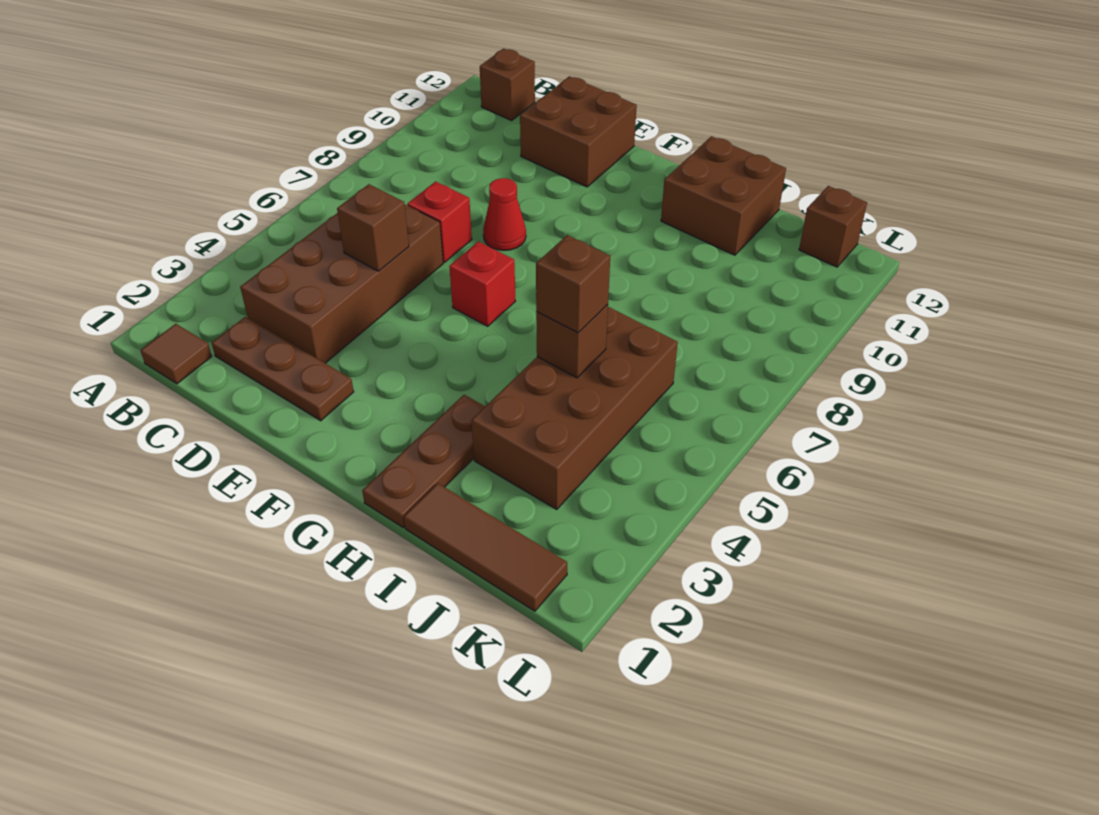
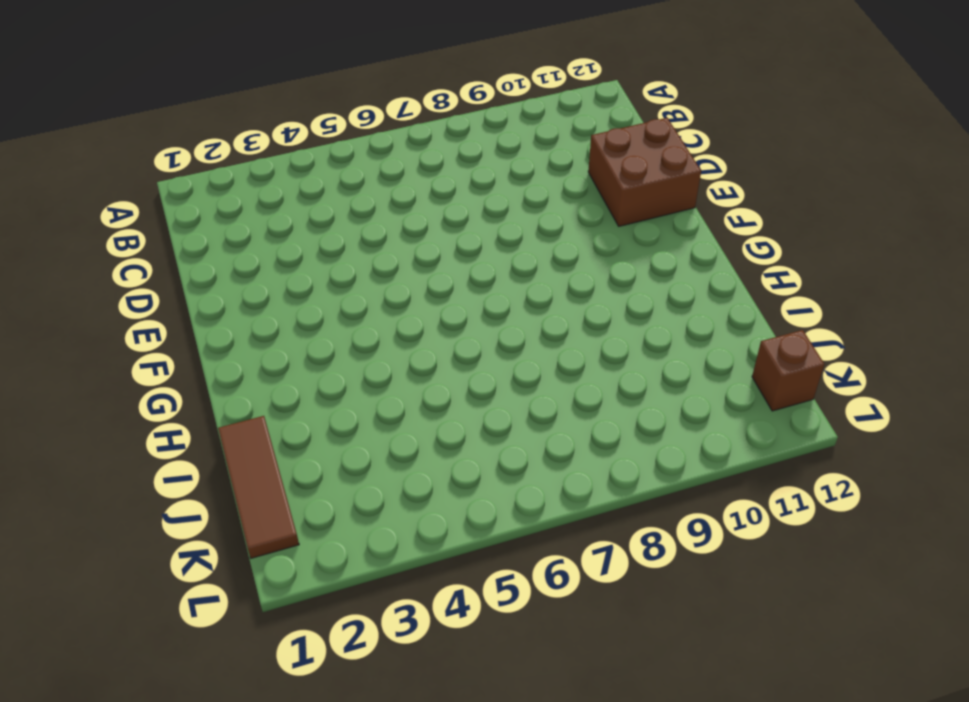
none -> brown tile B1 level 1
none -> brown brick B12 level 1
none -> brown plate C2:E2 level 1

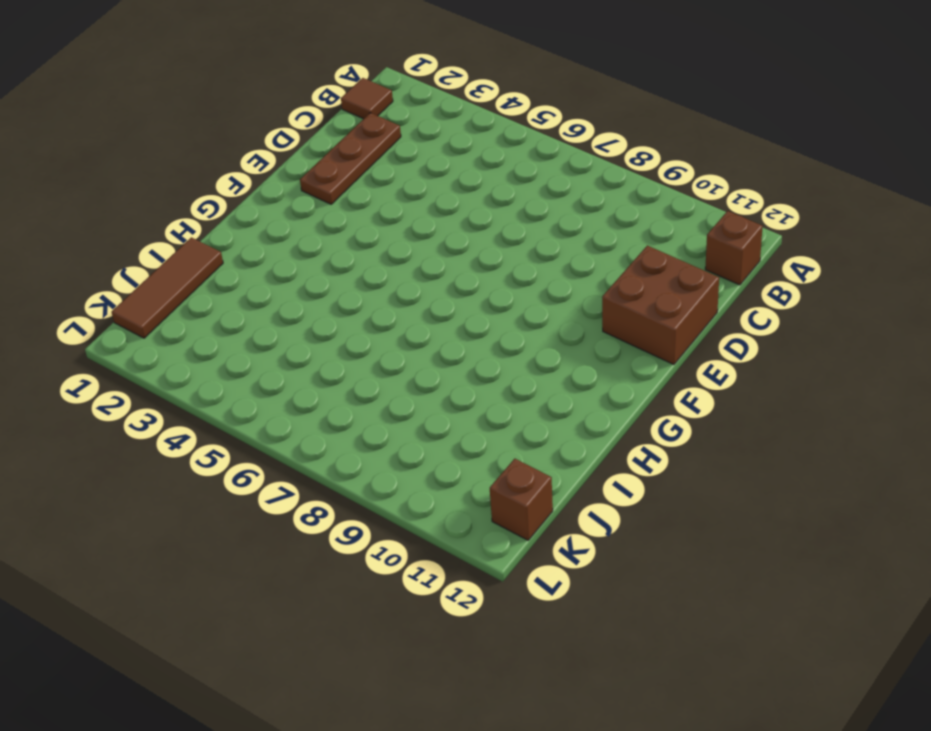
none -> brown brick C3:D6 level 1
none -> red brick D7 level 1
none -> red cone E8 level 1

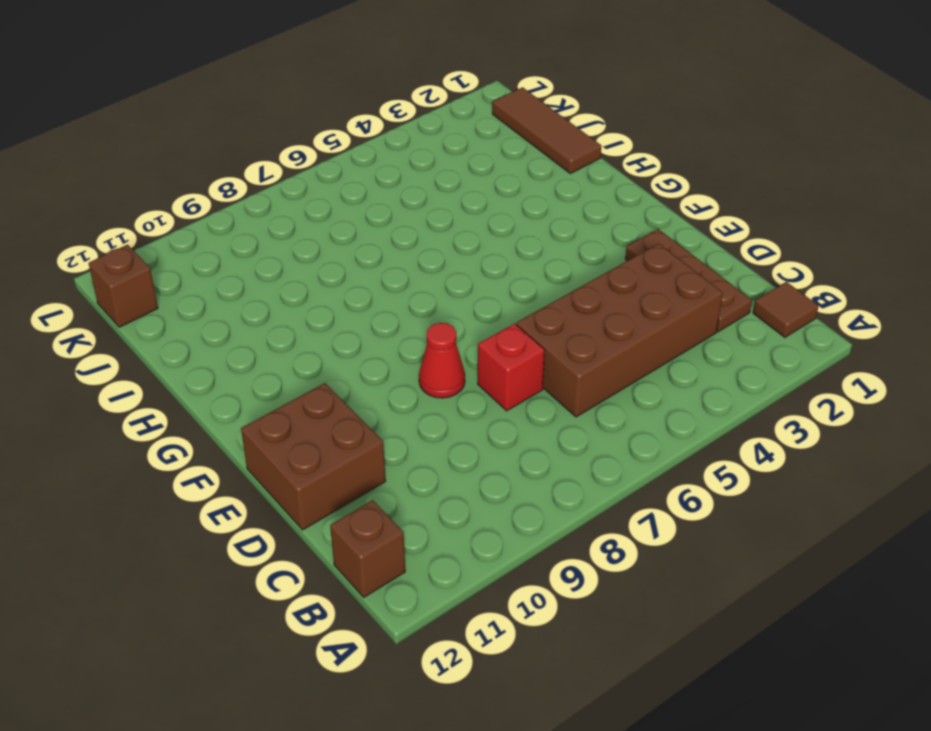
none -> red brick F6 level 1
none -> brown plate H1:H3 level 1
none -> brown brick H11:I12 level 1

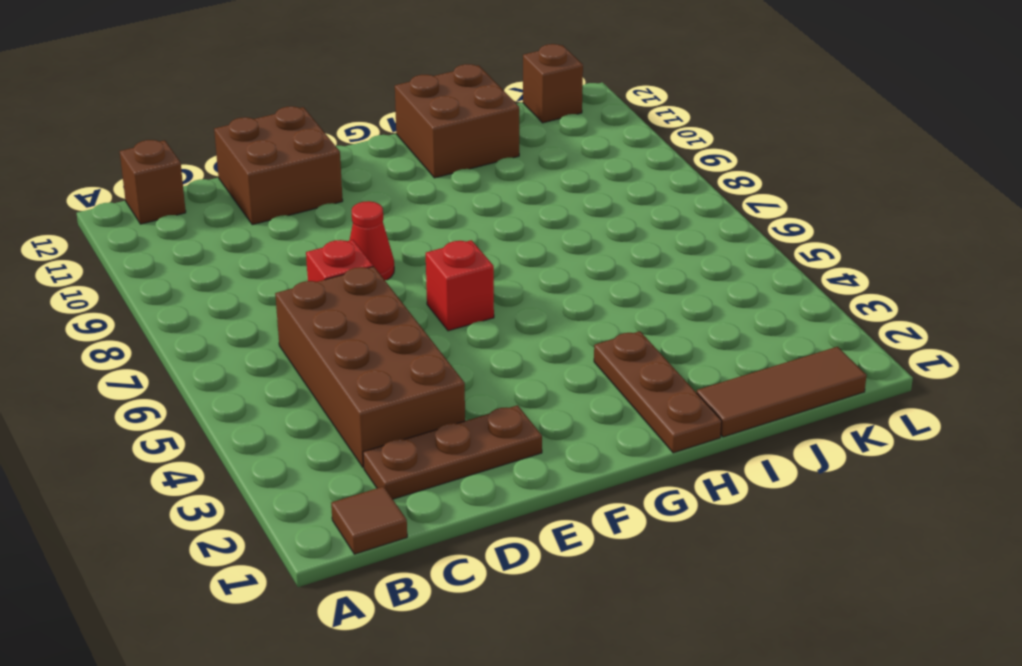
none -> brown brick I3:J6 level 1
none -> brown brick D5 level 2
none -> brown brick I5 level 2

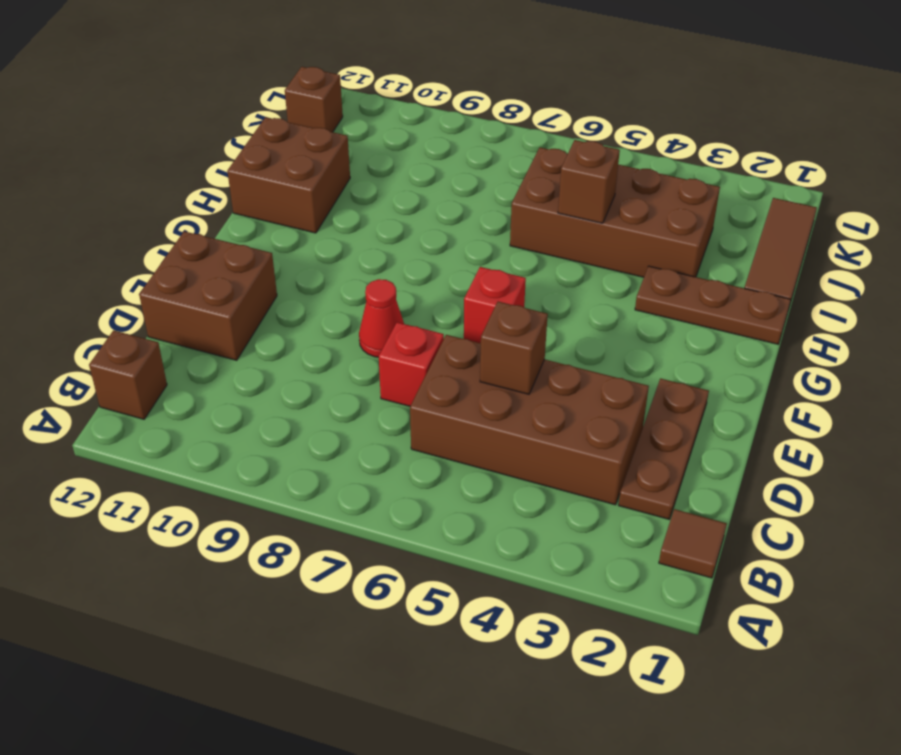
none -> brown brick I5 level 3

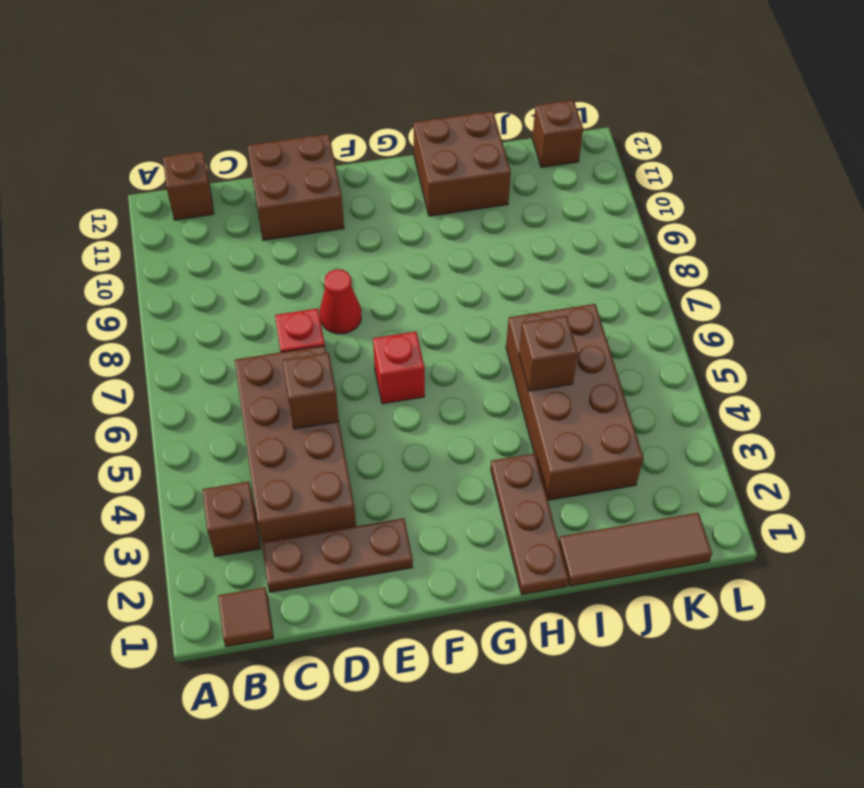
brown brick B3 level 1 -> brown brick I5 level 3

